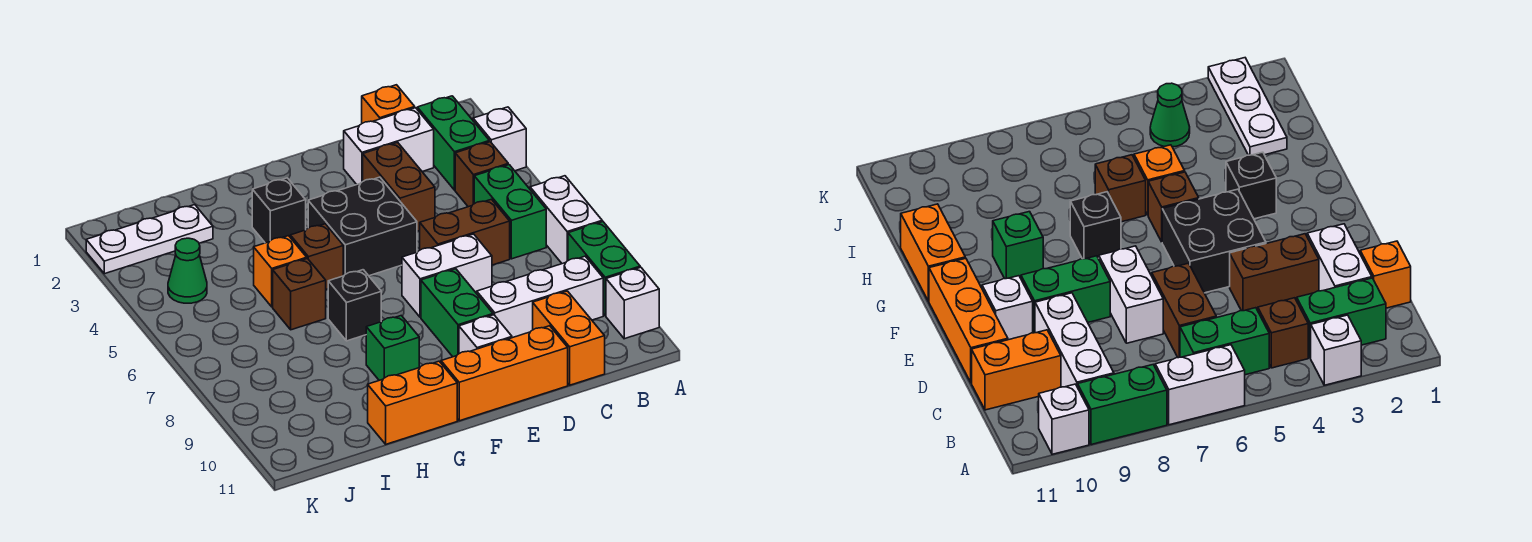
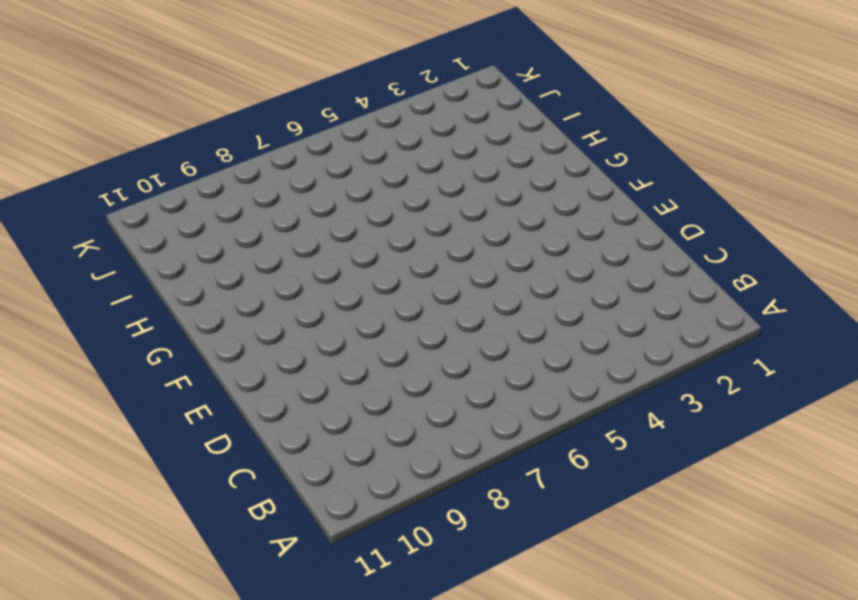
none -> white brick A3 level 1
none -> white brick A6:A7 level 1
none -> green brick A8:A9 level 1

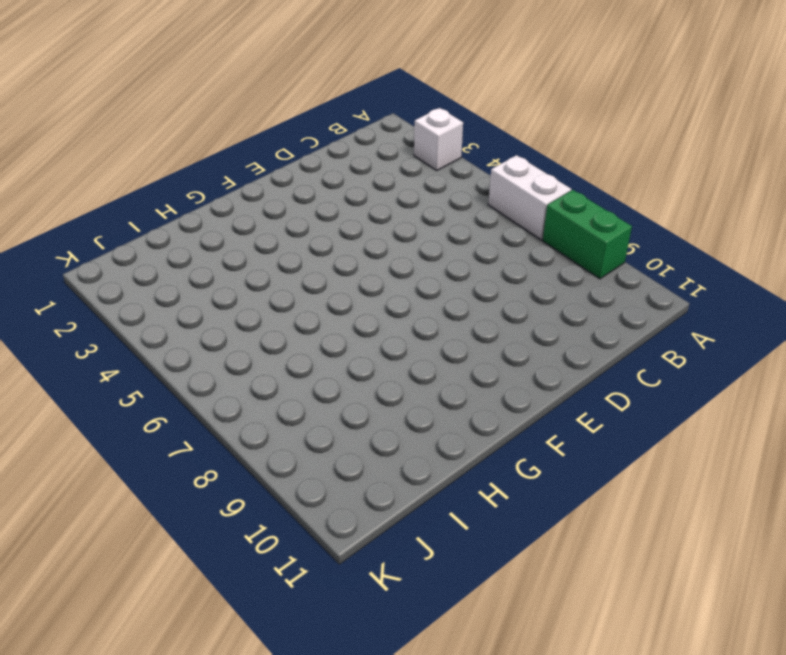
none -> white brick A10 level 1
none -> green brick B2:B3 level 1
none -> brown brick B4 level 1

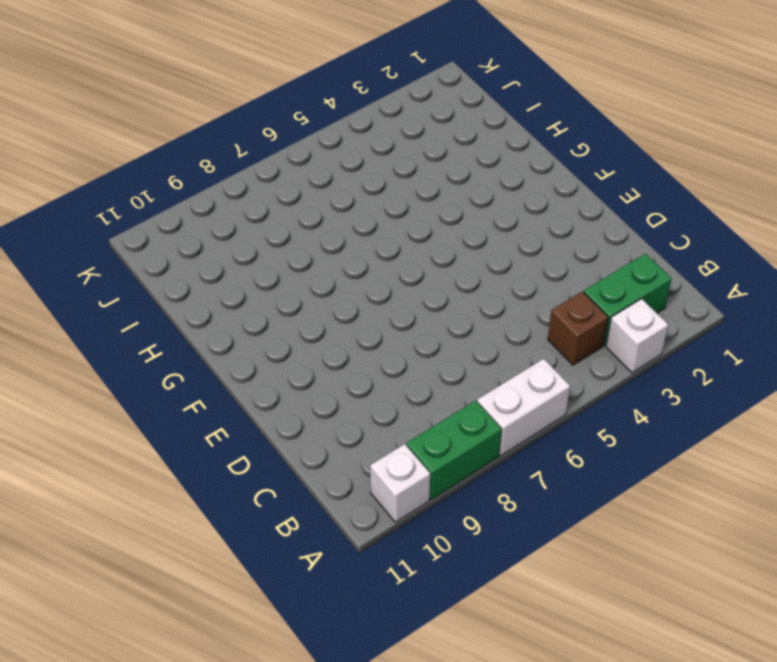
none -> green brick B5:B6 level 1
none -> white brick B9:D9 level 1
none -> orange brick C1 level 1

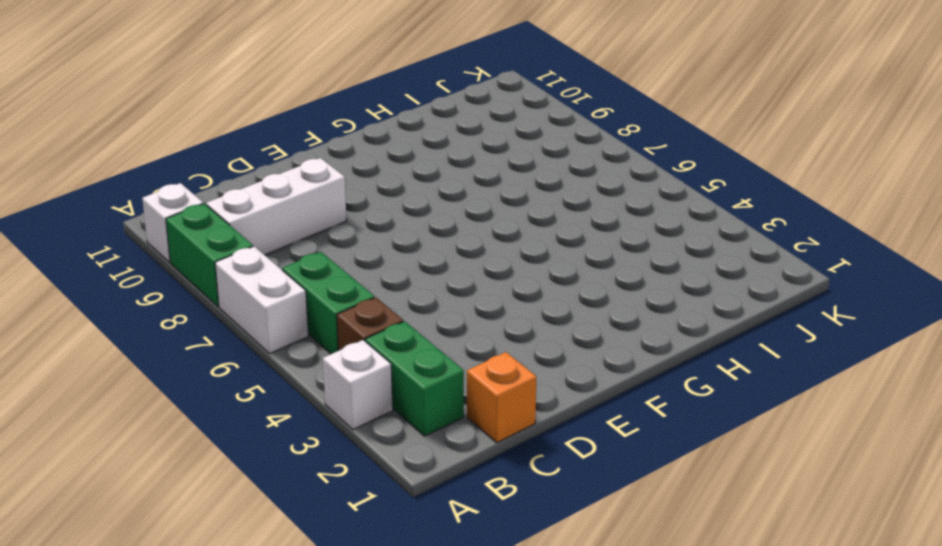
none -> white brick C2:D2 level 1
none -> brown brick C6:D6 level 1
none -> orange brick C10:C11 level 1

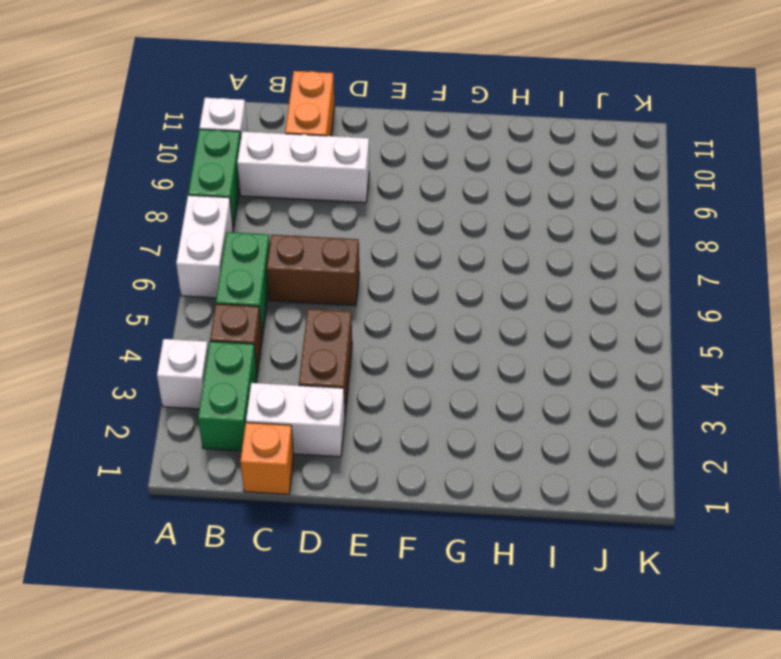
none -> white brick D7:E7 level 1
none -> orange brick D11:F11 level 1
none -> black brick E4:F5 level 1

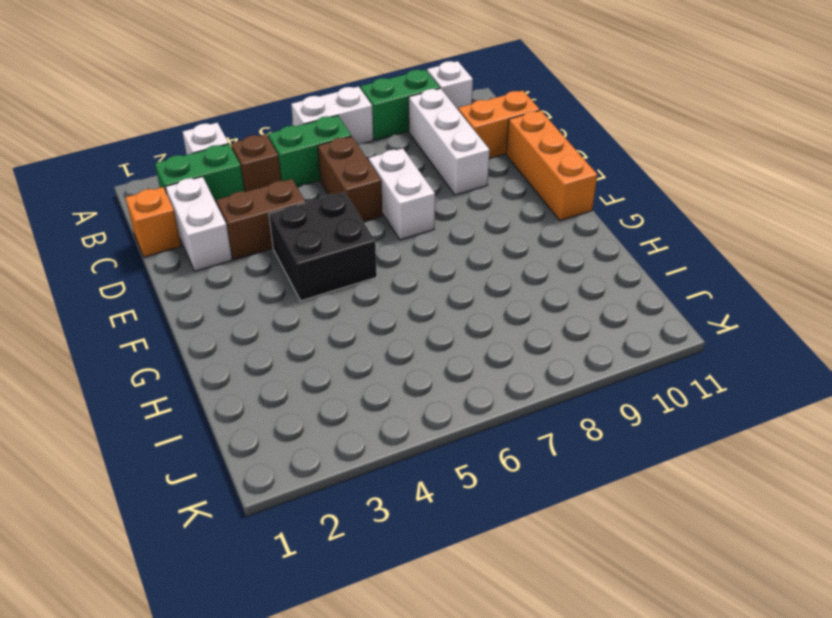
none -> green brick E8:E9 level 1
none -> white brick E10 level 1
none -> black brick G3 level 1

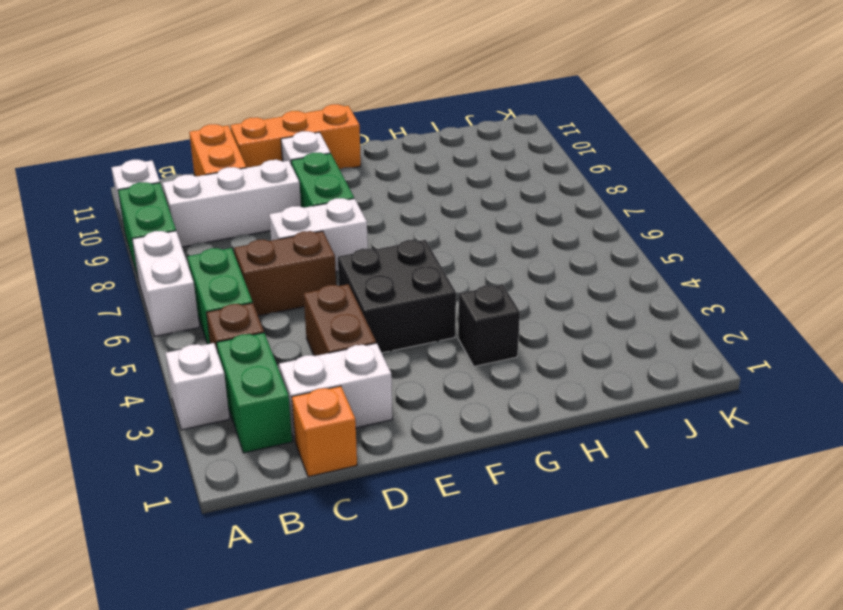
none -> brown brick G5 level 1
none -> black brick G7 level 1
none -> green brick G9 level 1

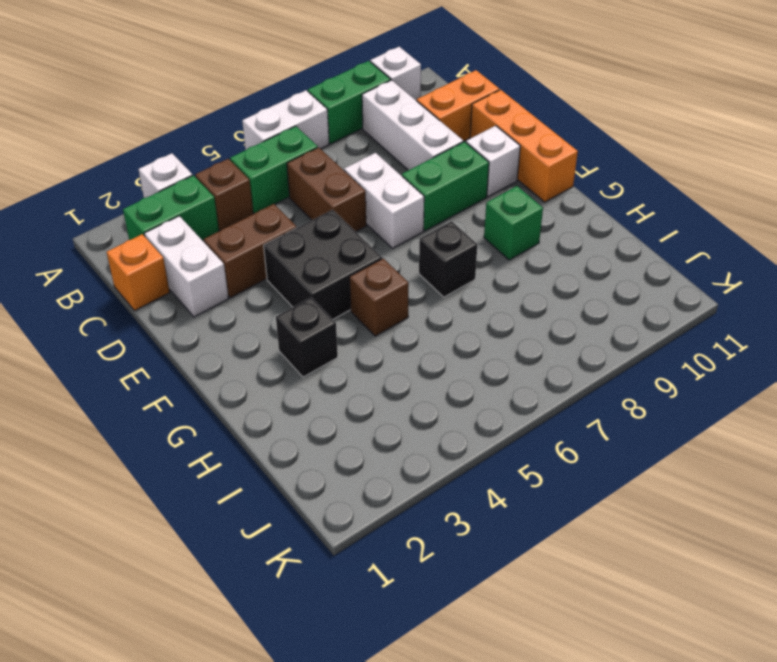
none -> orange brick G11:H11 level 1
none -> orange brick H5 level 1
none -> brown brick H6 level 1

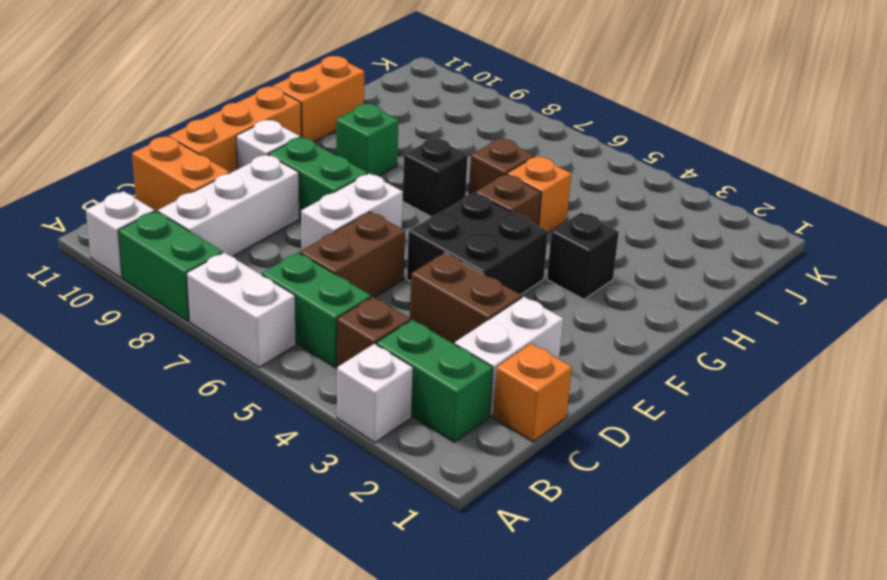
none -> white plate I2:K2 level 1
none -> green cone J4 level 1

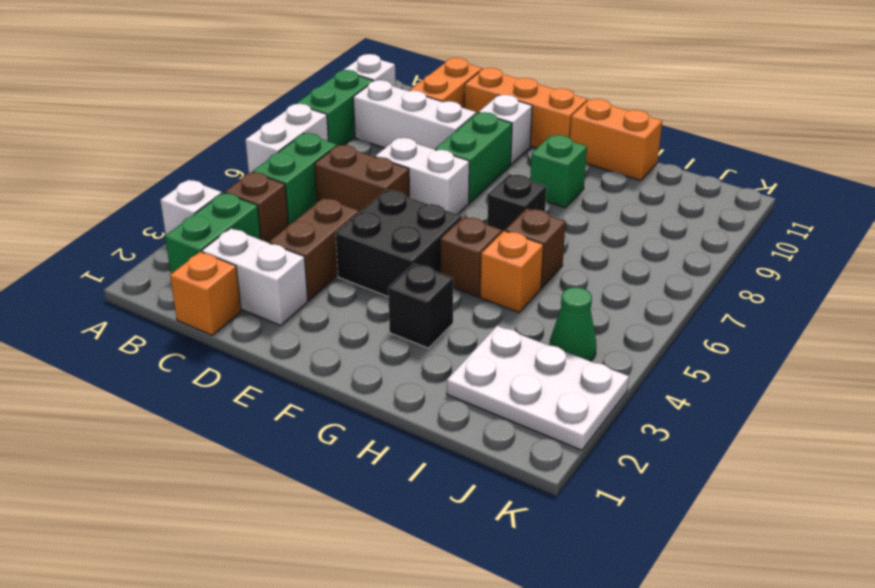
white plate I2:K3 level 1 -> white plate I2:K2 level 1

